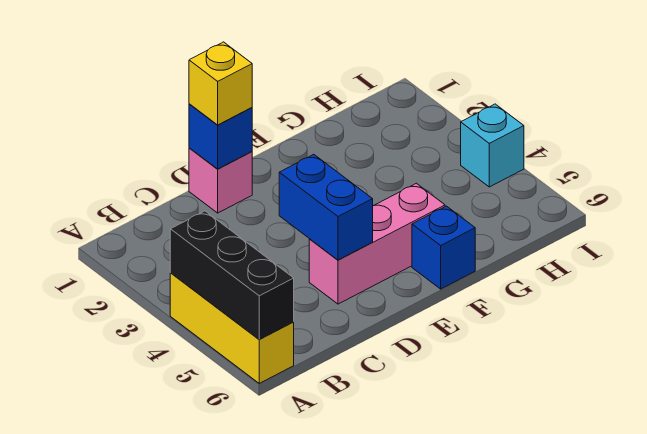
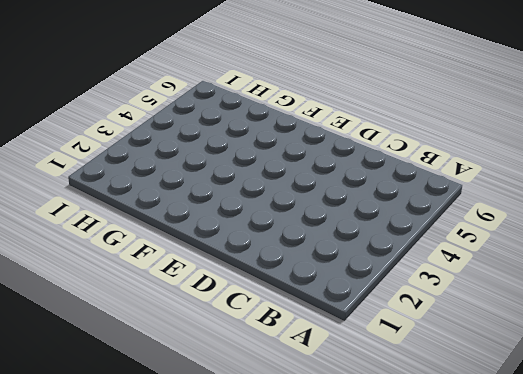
none -> yellow brick A4:A6 level 1
none -> pink brick D1 level 1

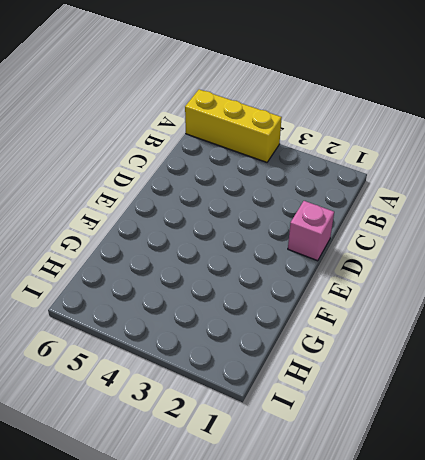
none -> pink brick D5:F5 level 1
none -> blue brick F6 level 1

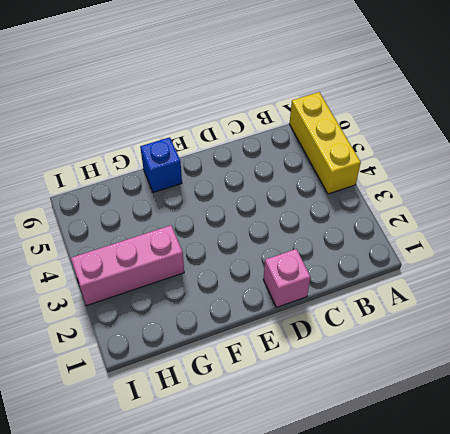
pink brick G3:I3 level 1 -> pink brick D5:F5 level 1
none -> cyan brick I4 level 1
none -> black brick A4:A6 level 2

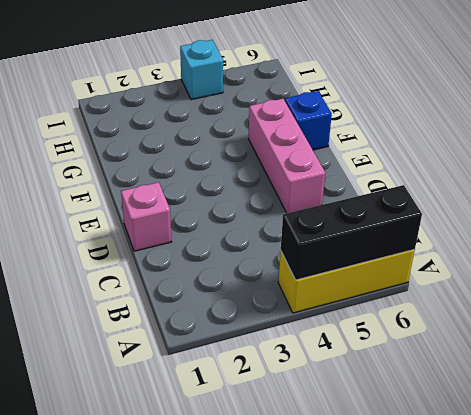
none -> blue brick D1 level 2
none -> blue brick D4:D5 level 2

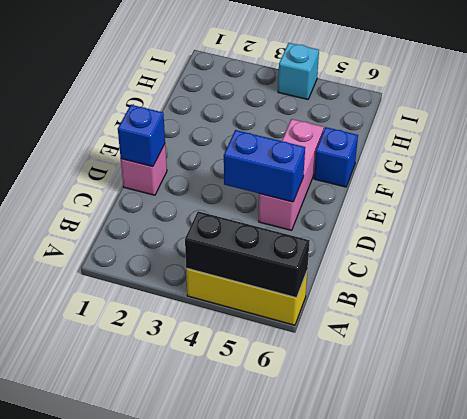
none -> yellow brick D1 level 3

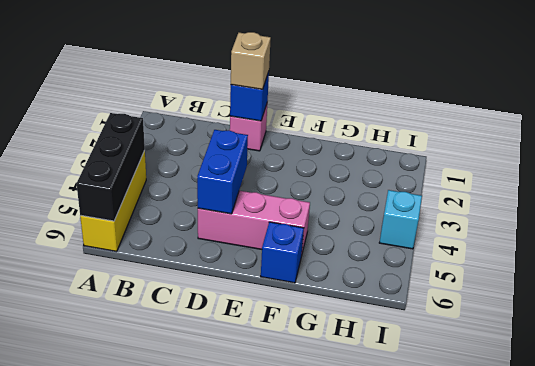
tan brick D1 level 3 -> yellow brick D1 level 3

